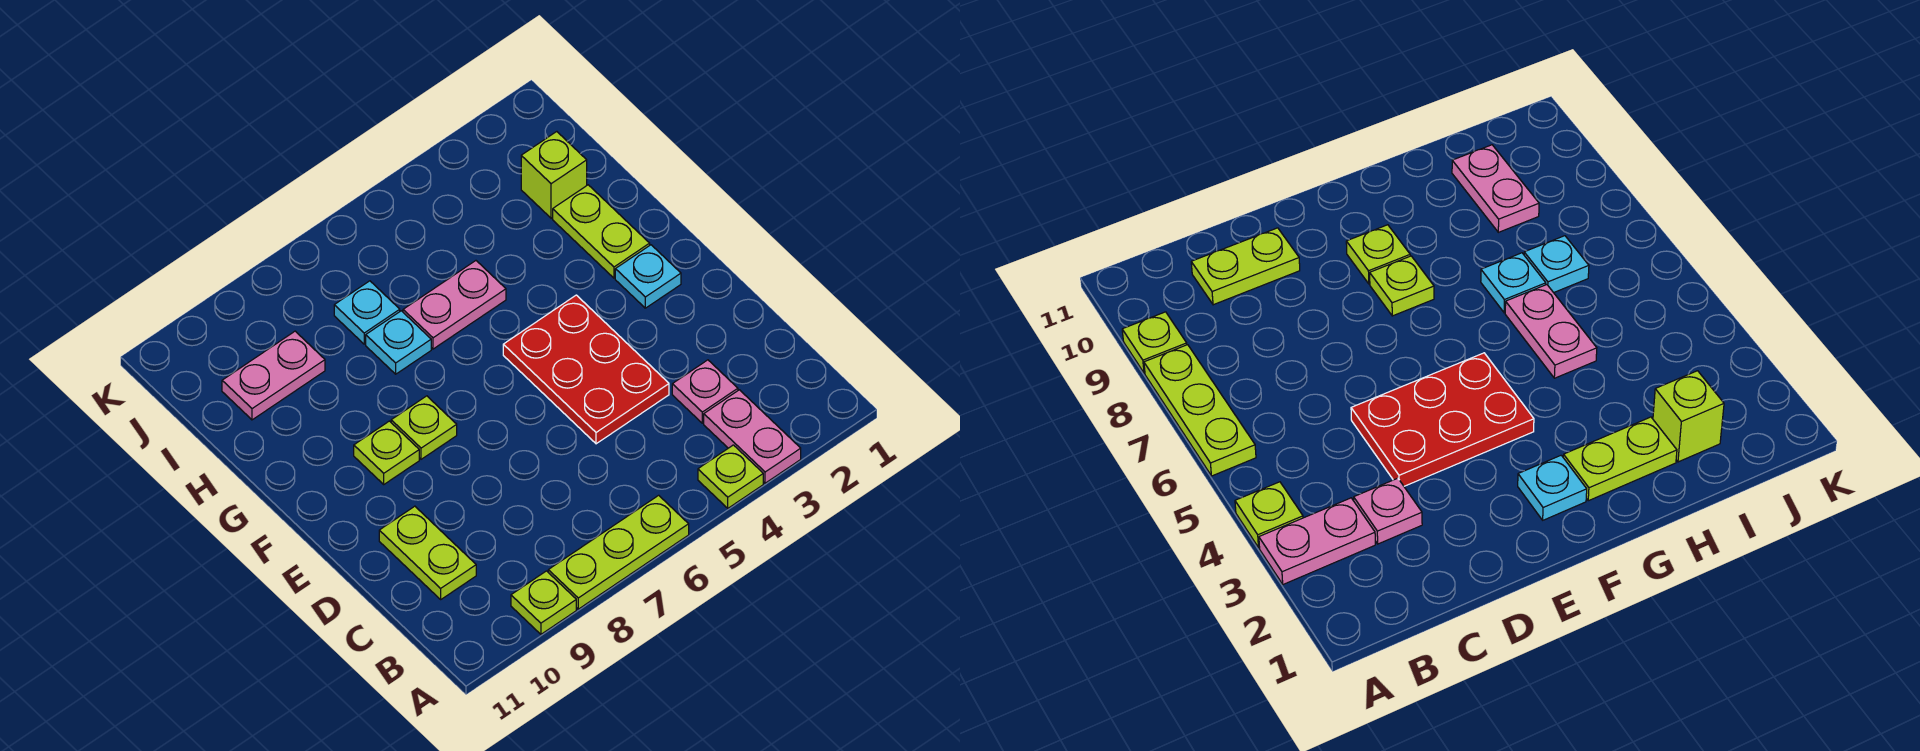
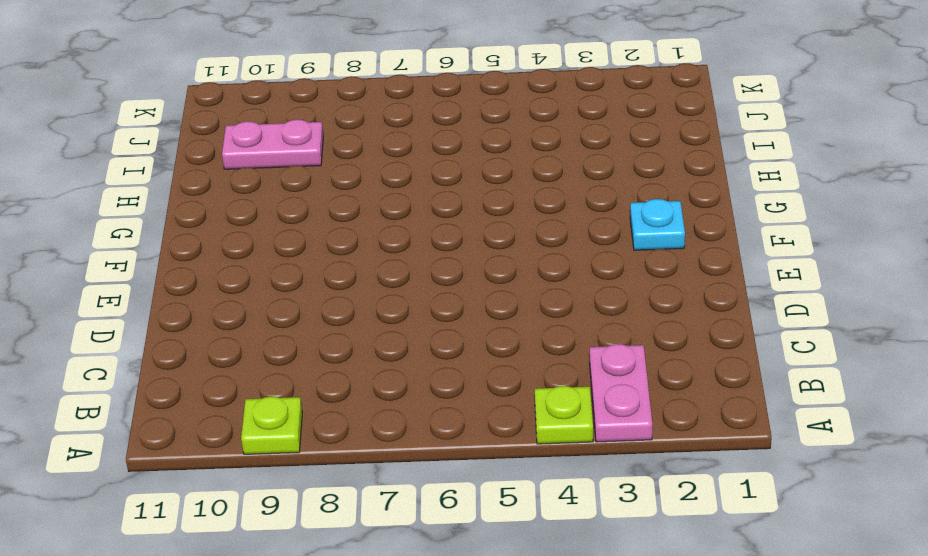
none -> lime plate A6:A8 level 1
none -> pink plate C3 level 1
none -> lime plate C10:D10 level 1

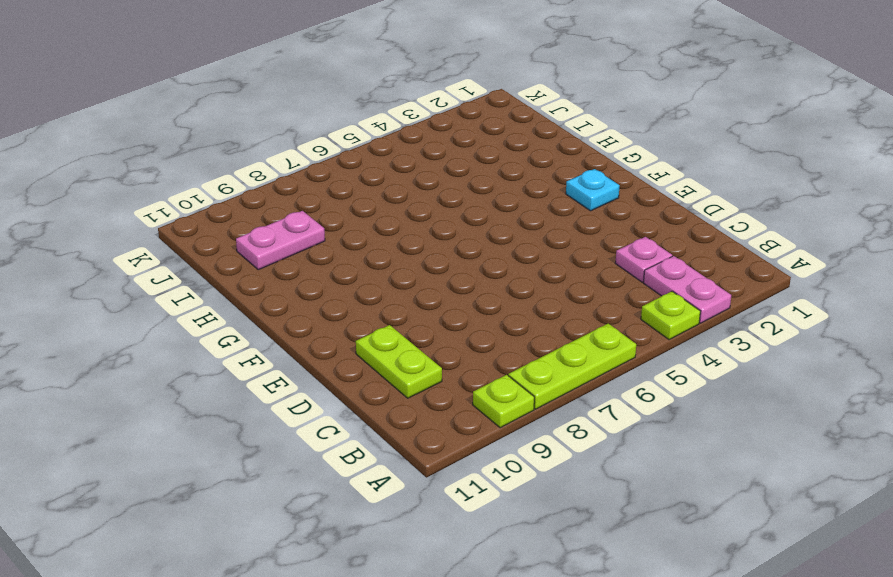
none -> red plate D4:F5 level 1
none -> lime plate F8 level 1
none -> lime plate F9 level 1

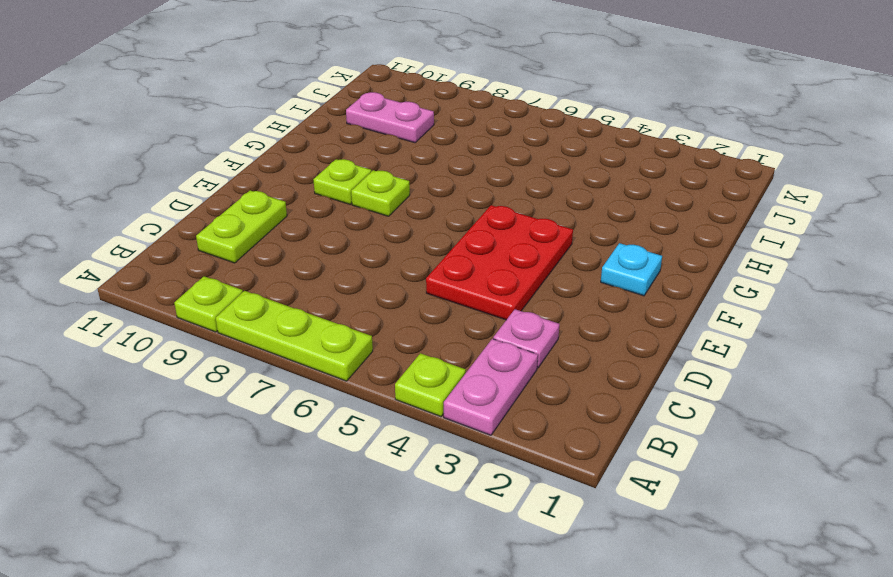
none -> lime plate G2:H2 level 1
none -> pink plate H5:H6 level 1
none -> cyan plate H7 level 1

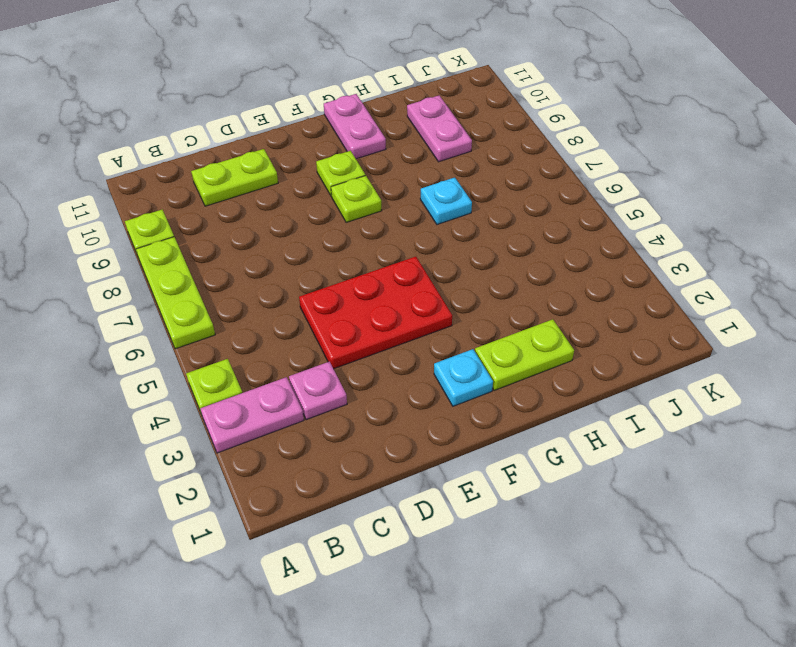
pink plate G10:G11 level 1 -> pink plate H5:H6 level 1
none -> lime brick I2 level 1
none -> cyan plate I7 level 1

